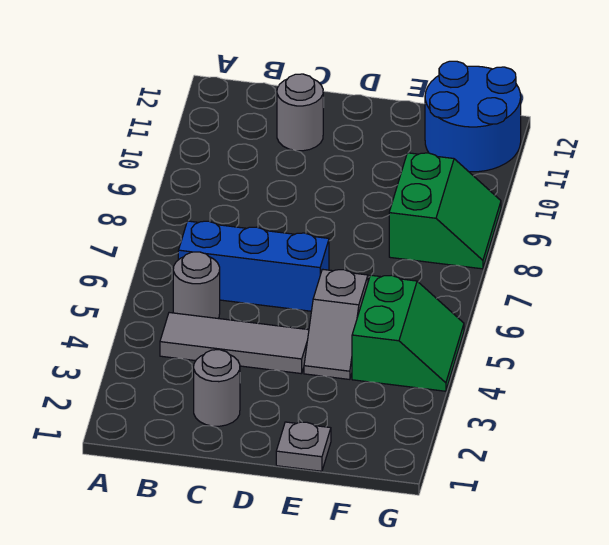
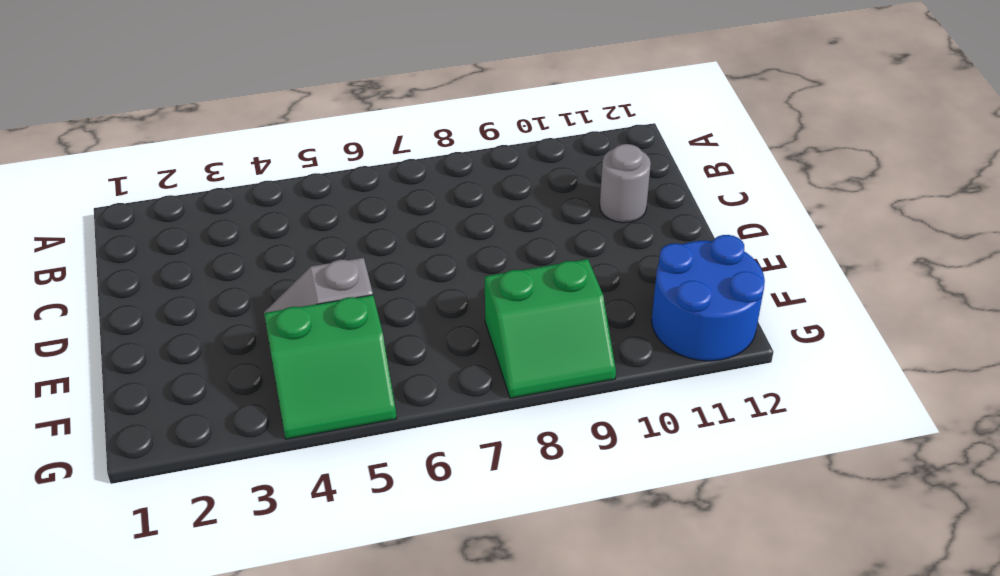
none -> grey tile B4:D4 level 1
none -> grey round brick B5 level 1

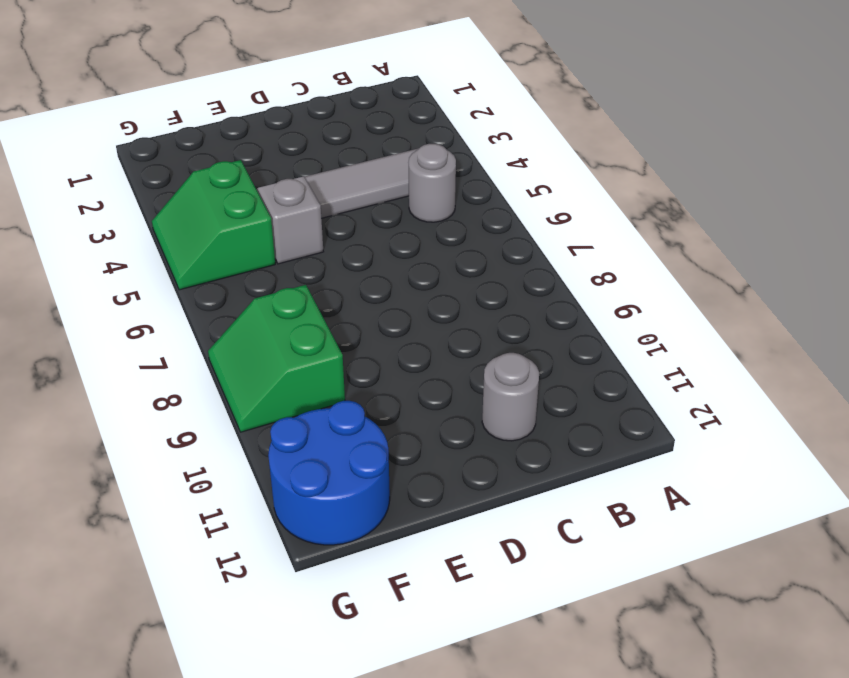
none -> blue brick B6:D6 level 1
none -> grey round brick C2 level 1

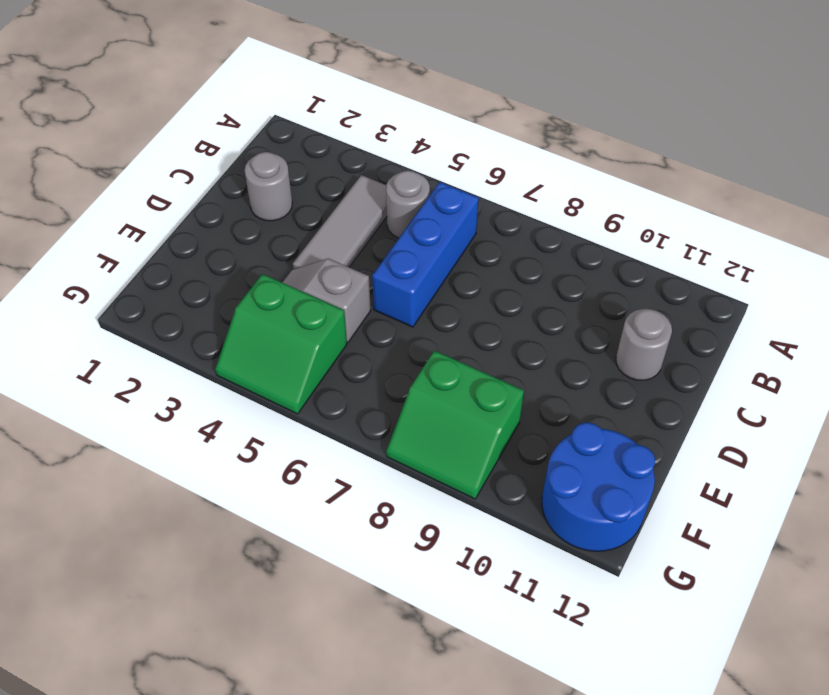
none -> grey plate E1 level 1

